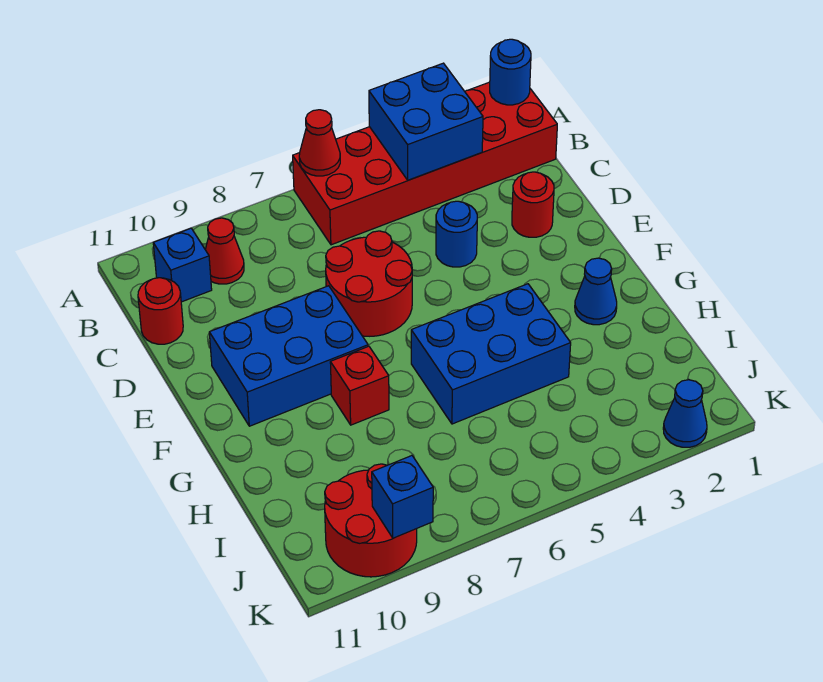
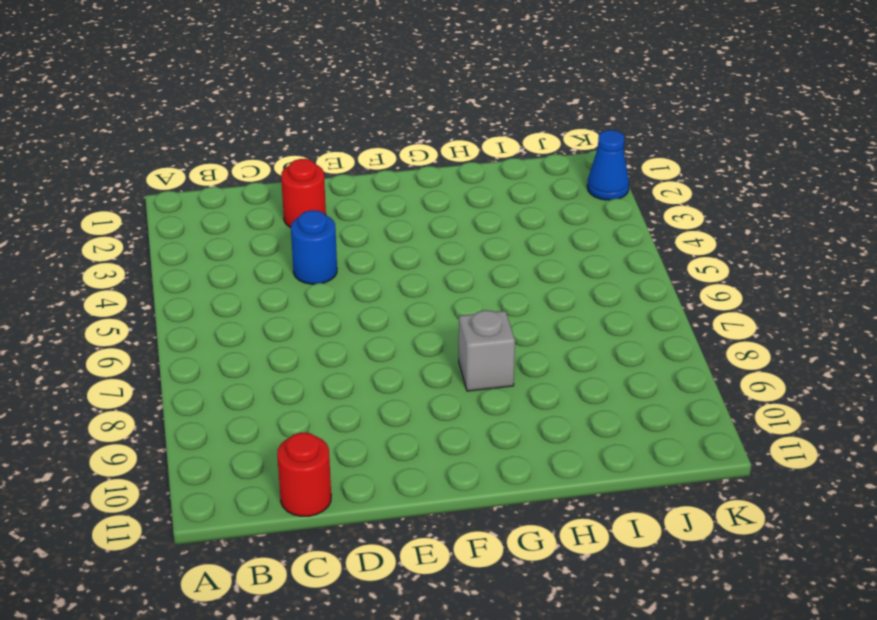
grey brick G8 level 1 -> red brick G8 level 1
none -> red brick A1:B6 level 1
none -> red cone B9 level 1
none -> blue brick B10 level 1

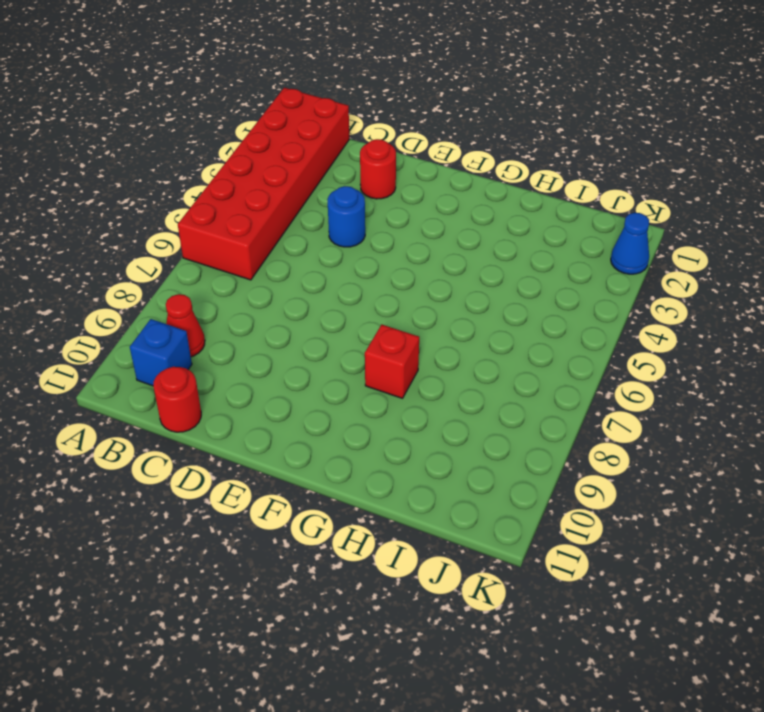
none -> red round brick D6:E7 level 1
none -> blue brick E8:F10 level 1
none -> blue cone G2 level 1

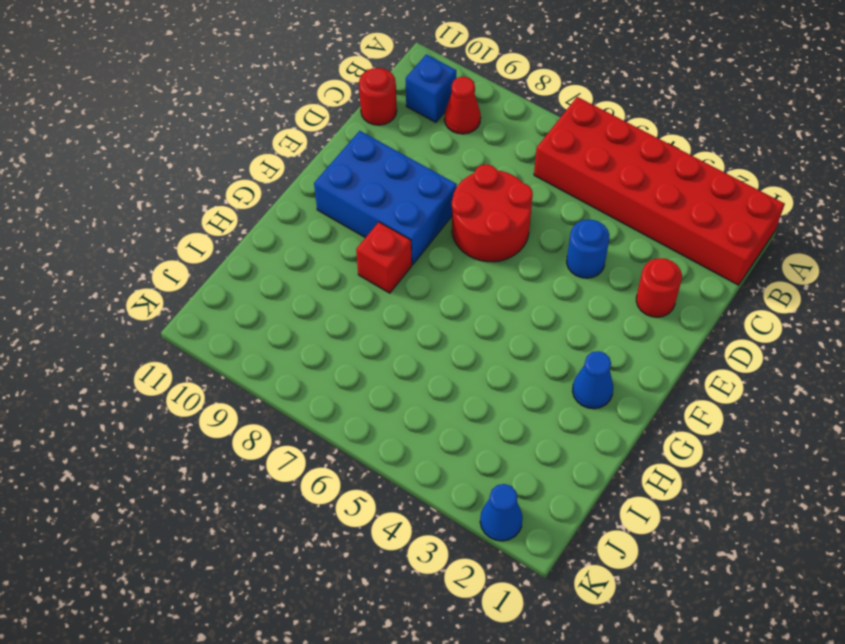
none -> blue brick G4:H6 level 1
none -> red round brick J9:K10 level 1
none -> blue round brick A1 level 2

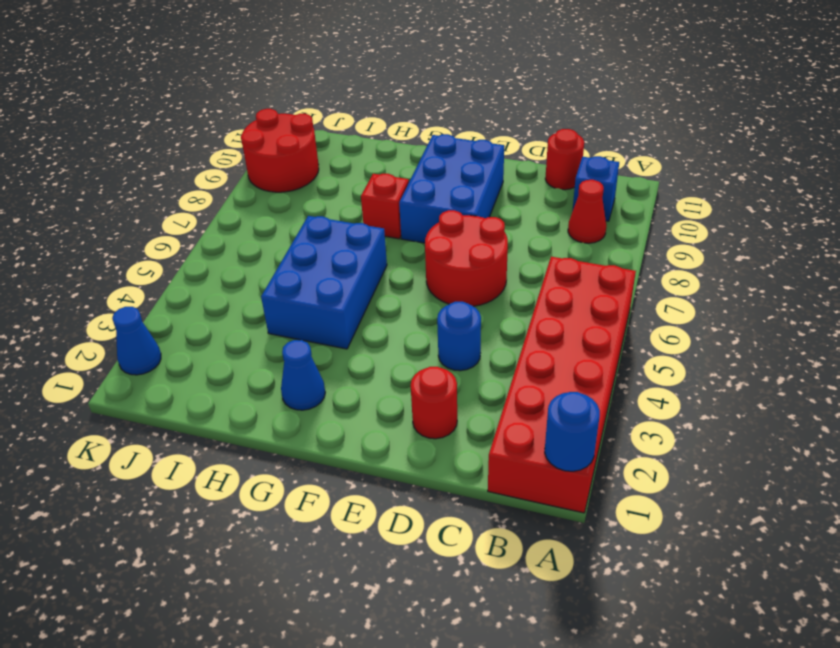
none -> blue brick A3:B4 level 2
none -> red cone A6 level 2
none -> blue brick K9 level 2

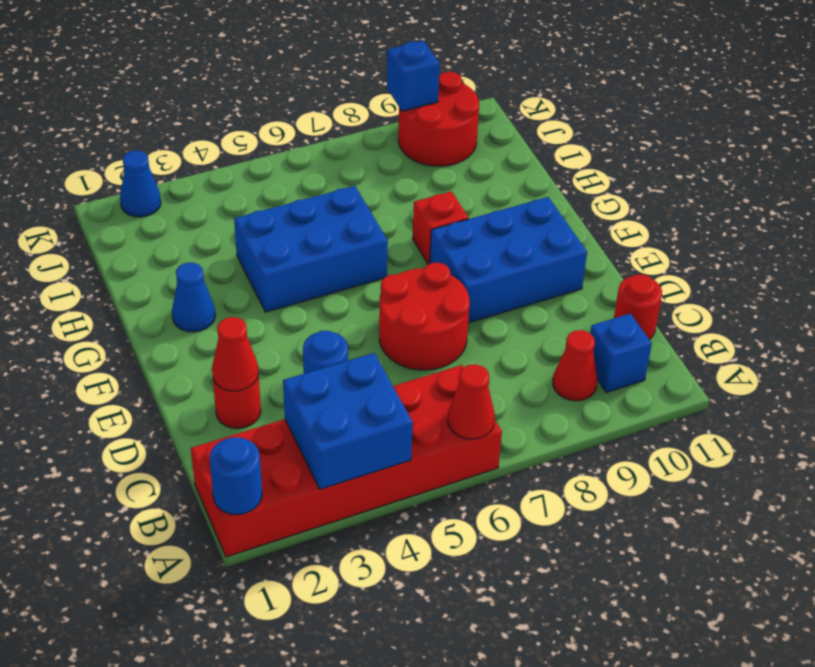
red cone D2 level 2 -> none

